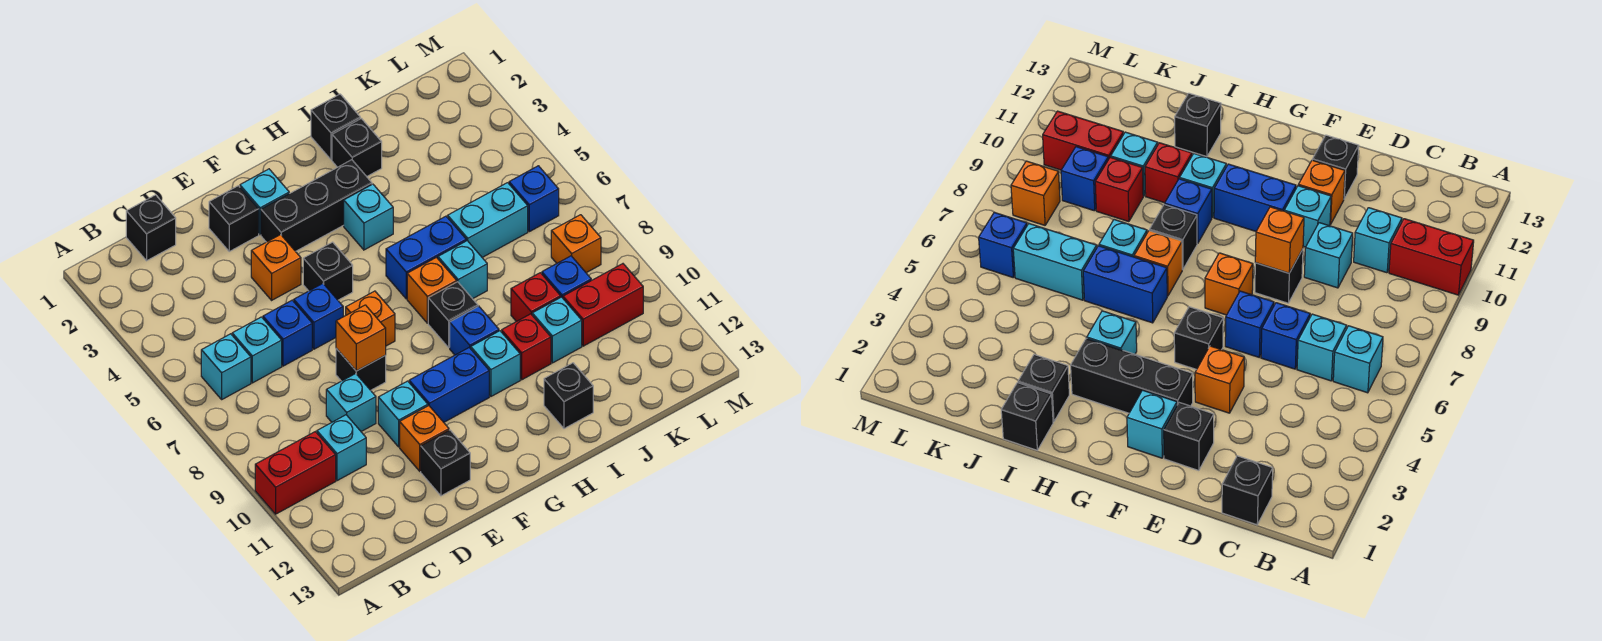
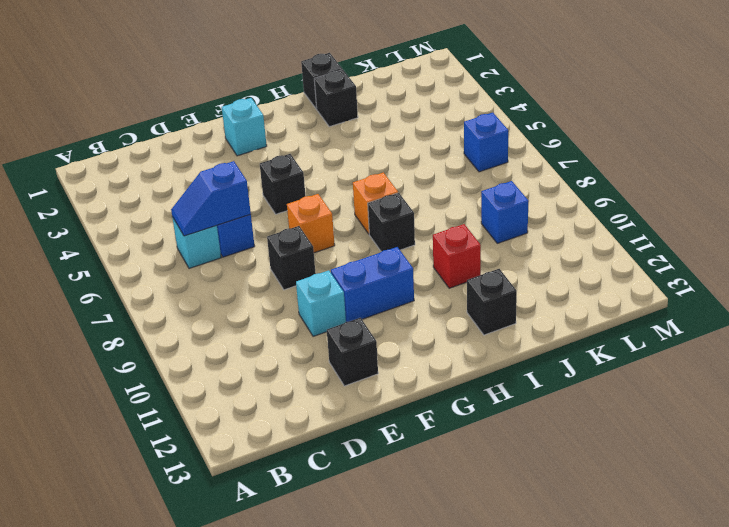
blue slope C6:D6 level 2 top D -> none
none -> red brick A10:B10 level 1
none -> cyan brick B6 level 1
none -> black brick C1 level 1
none -> cyan brick C10 level 1

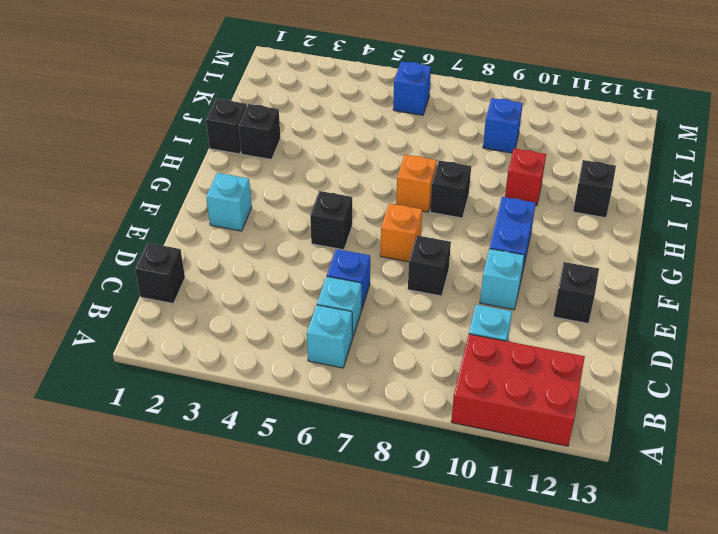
red brick A10:B12 level 1 -> red brick A10:B10 level 1
none -> cyan brick D9 level 1
none -> black brick E2 level 1
none -> orange brick E4 level 1
none -> blue brick E6 level 1

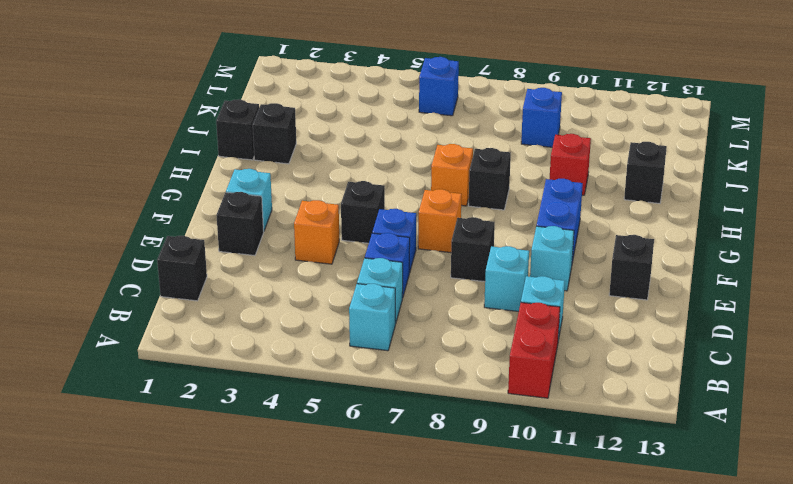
none -> orange brick E11 level 1
none -> black brick F3:H3 level 1
none -> cyan brick H4 level 1
none -> blue brick H6:I6 level 1

